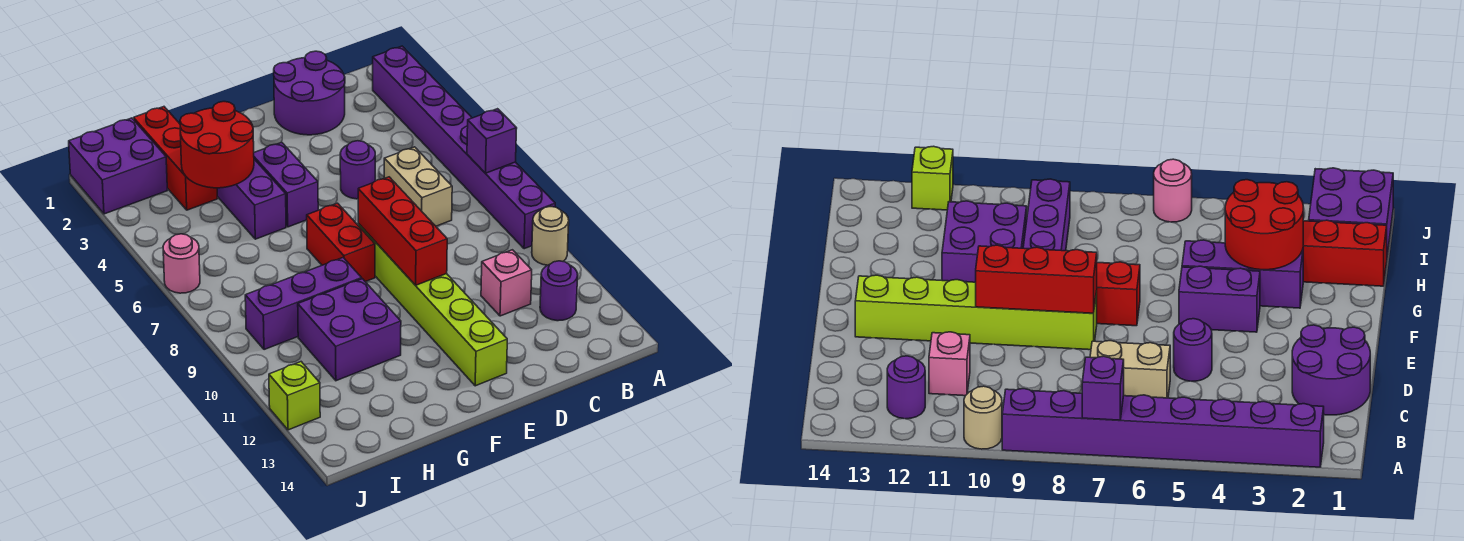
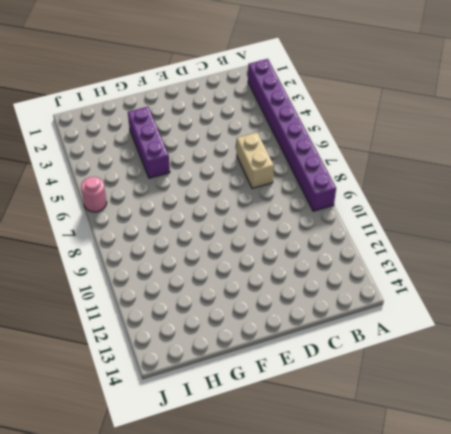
none -> tan round brick A10 level 1
none -> purple round brick B12 level 1
none -> purple round brick C1:D2 level 1

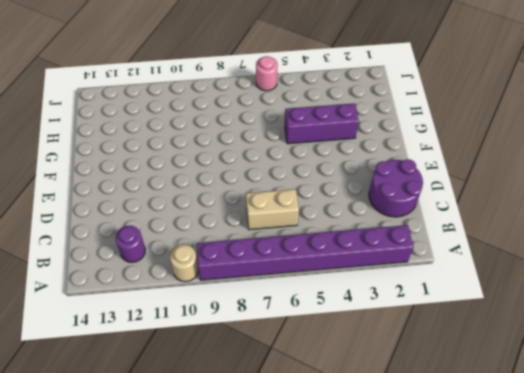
none -> pink brick C11 level 1
none -> purple round brick D5 level 1
none -> lime brick E8:E13 level 1

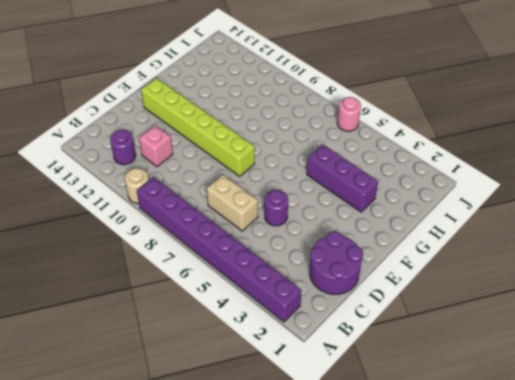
none -> purple brick F4:F5 level 1
none -> red brick F7:F8 level 1
none -> purple brick G9:I9 level 1

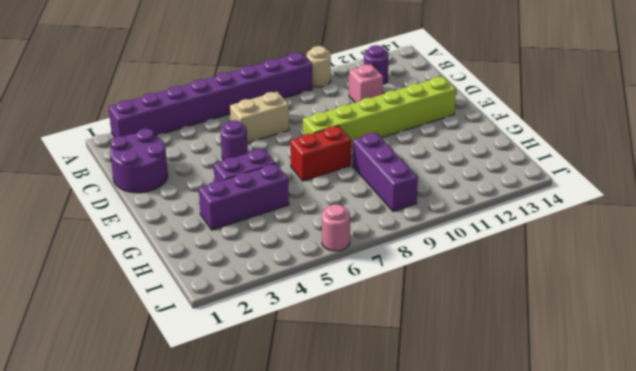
none -> purple brick G10:H11 level 1
none -> red brick H1:H3 level 1
none -> purple brick I1:J2 level 1

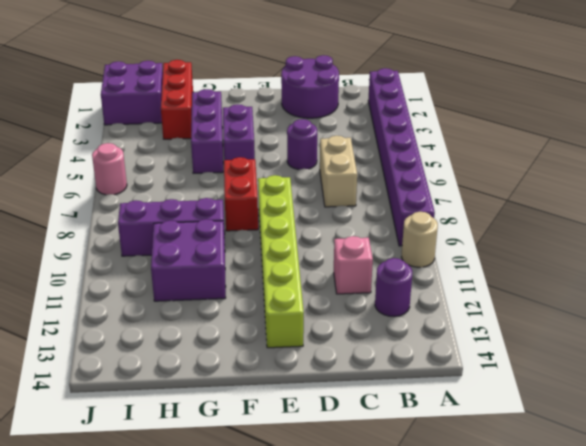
none -> lime brick J12 level 1
none -> purple brick A7 level 2
none -> red brick E8:E10 level 2

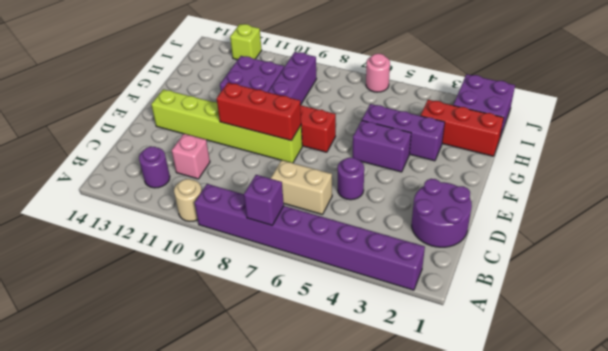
none -> red round brick G3:H4 level 2

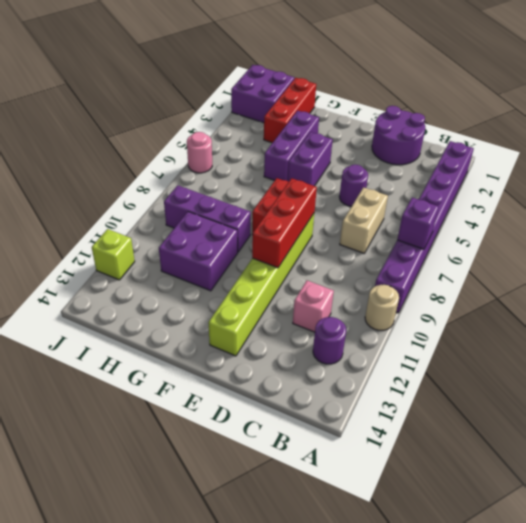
none -> red round brick G3:H4 level 2

